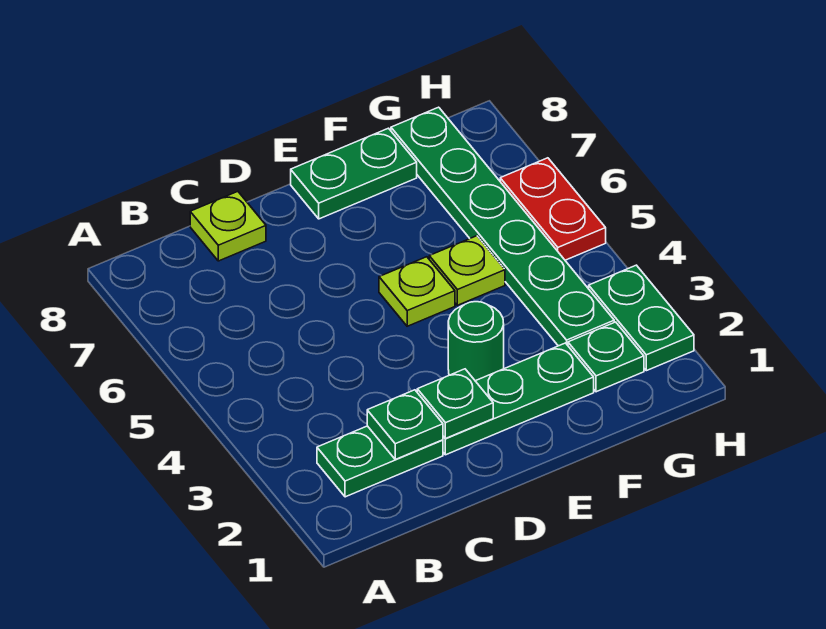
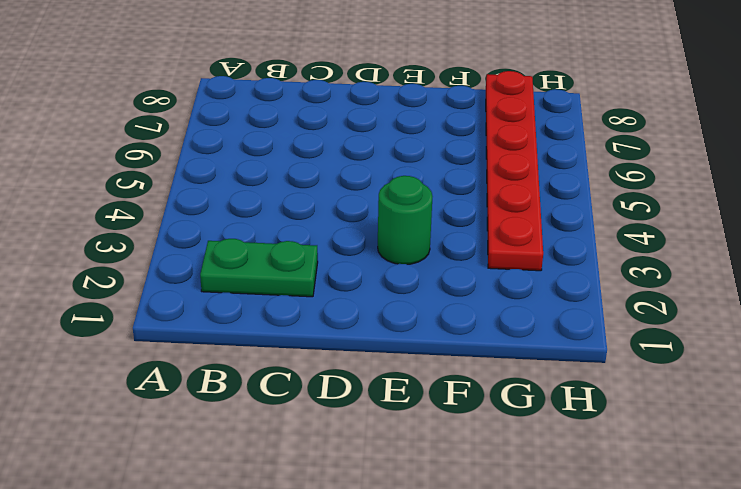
red plate G3:G8 level 1 -> green plate G3:G8 level 1
none -> lime plate C8 level 1
none -> green plate D2:F2 level 1
none -> lime plate E5 level 1

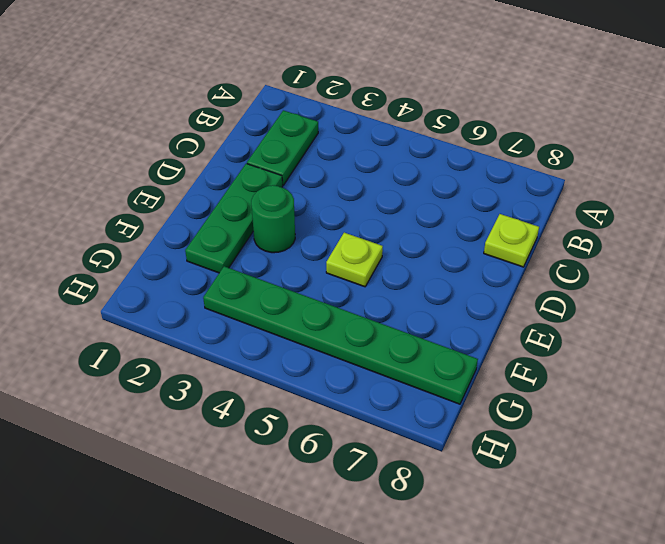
none -> green plate E8:F8 level 1
none -> lime plate F5 level 1
none -> green plate G2 level 1

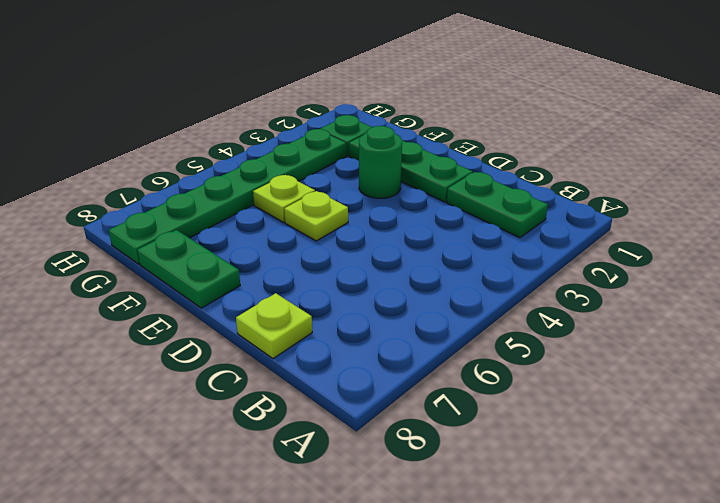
none -> green plate H2:H3 level 1
none -> red plate H5:H6 level 1
none -> green plate C2 level 2

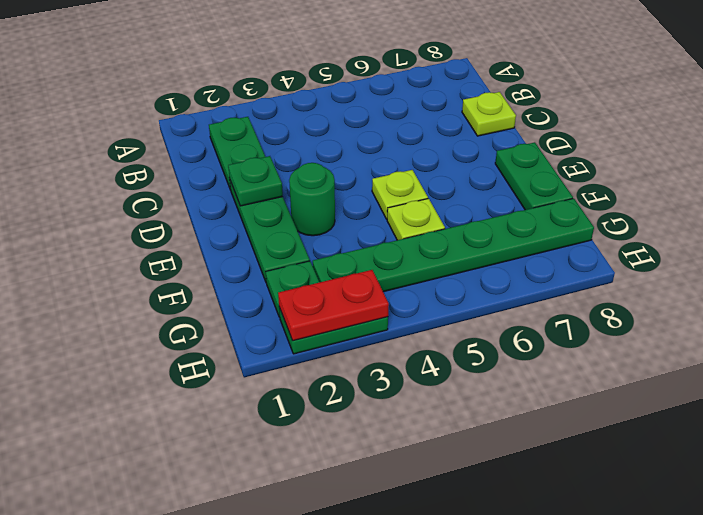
red plate H2:H3 level 2 -> red plate H5:H6 level 1
none -> green plate C2 level 2

